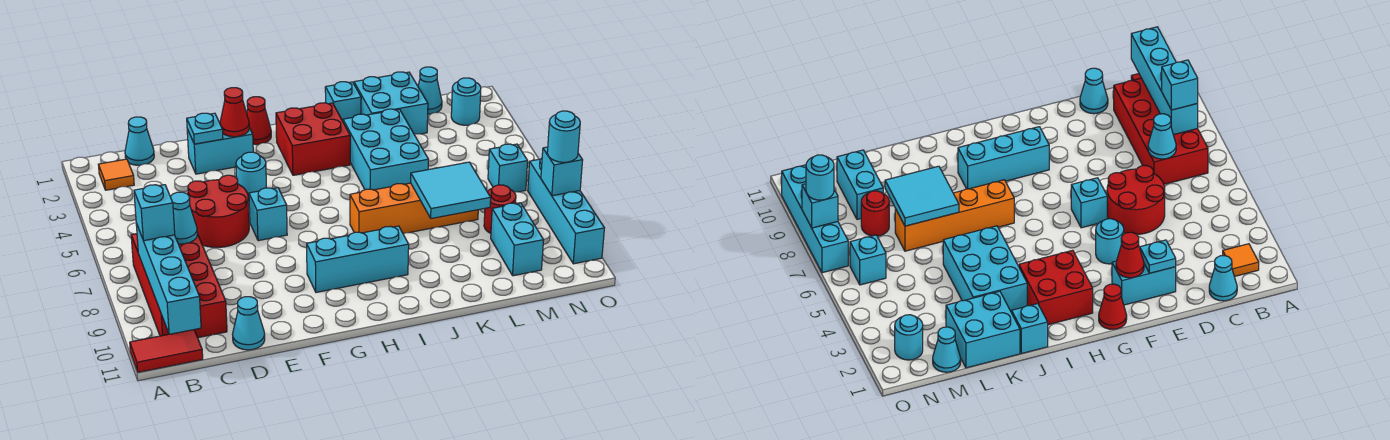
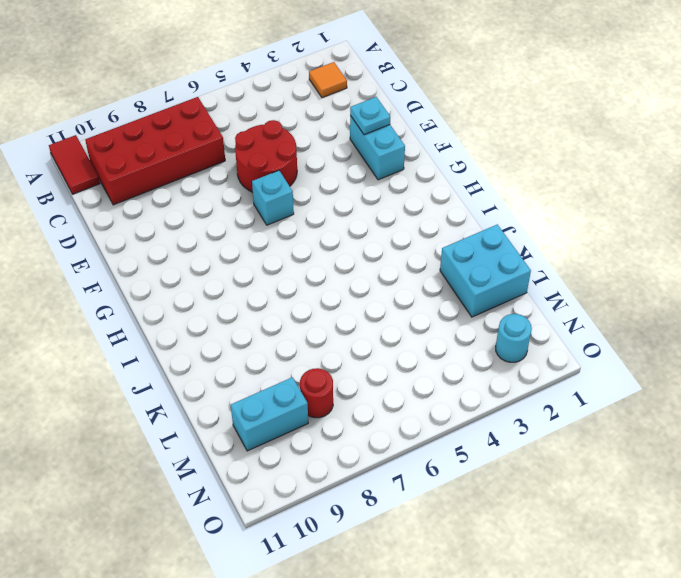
none -> cyan cone C1 level 1
none -> cyan cone D11 level 1
none -> cyan round brick F4 level 1
none -> red cone G1 level 1

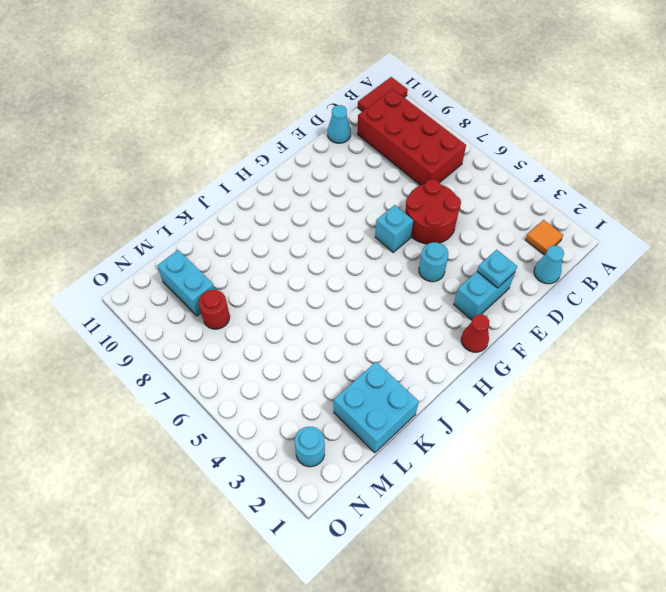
none -> cyan brick G9:I9 level 1
none -> red brick H2:I3 level 1
none -> orange brick I7:L7 level 1
none -> cyan brick J1 level 1

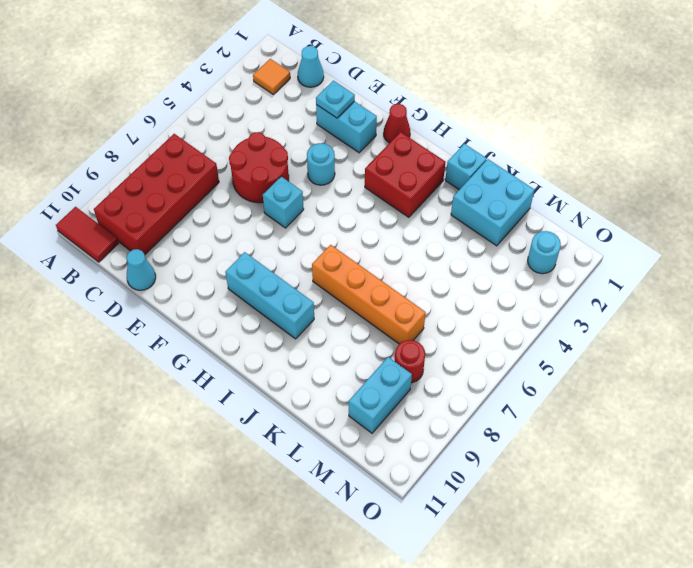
none -> cyan brick J3:K5 level 1
none -> cyan cone M1 level 1
none -> cyan brick N6 level 1
none -> cyan brick O7:O10 level 1

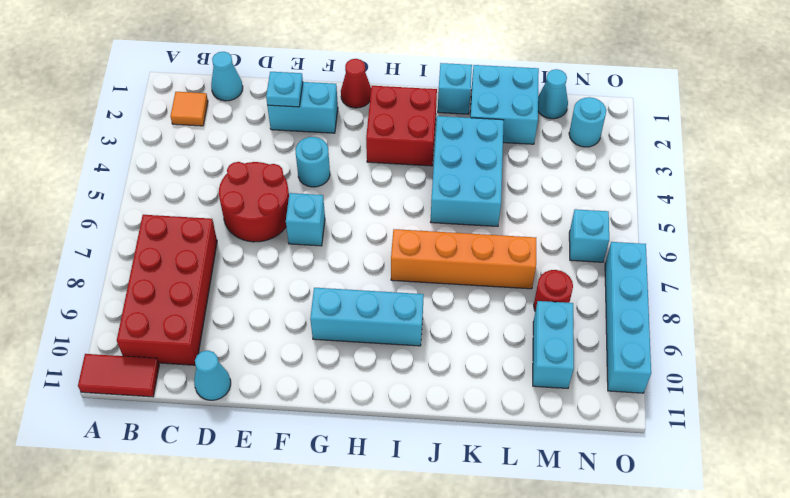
none -> cyan brick B8:B11 level 2
none -> cyan cone C7 level 2
none -> red cone F2 level 2
none -> cyan tile K7:L8 level 2

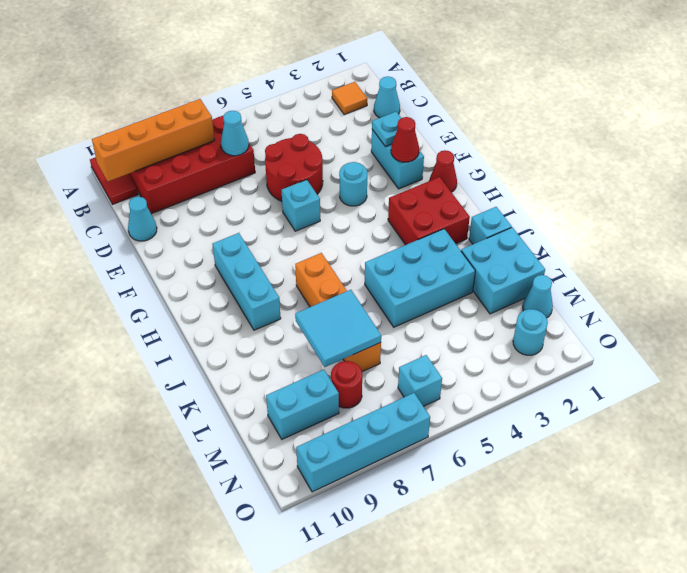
orange brick B8:B11 level 2 -> cyan brick B8:B11 level 2
none -> cyan brick O8 level 2
none -> cyan brick B8 level 3
none -> cyan round brick O8 level 3

